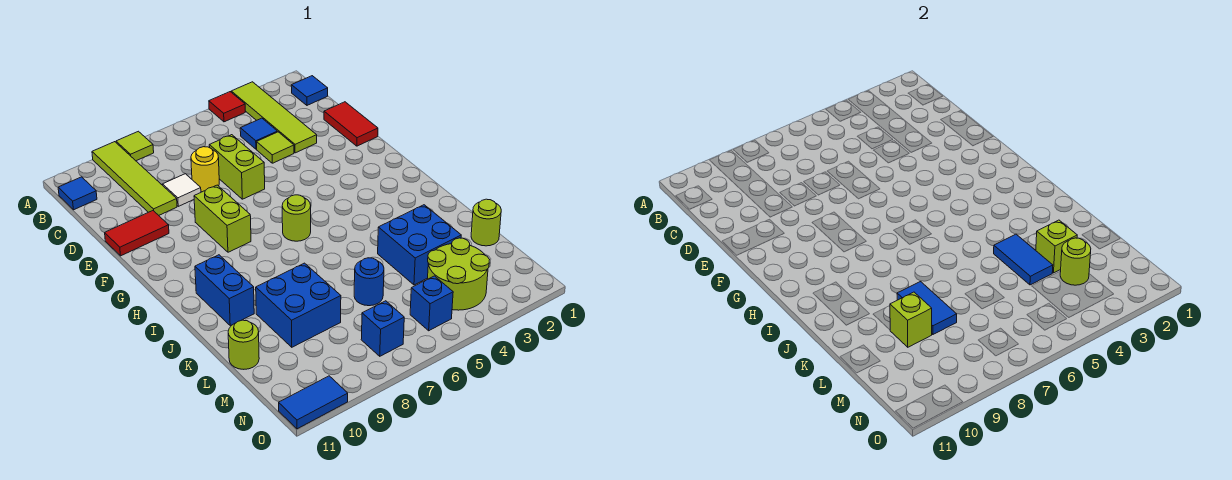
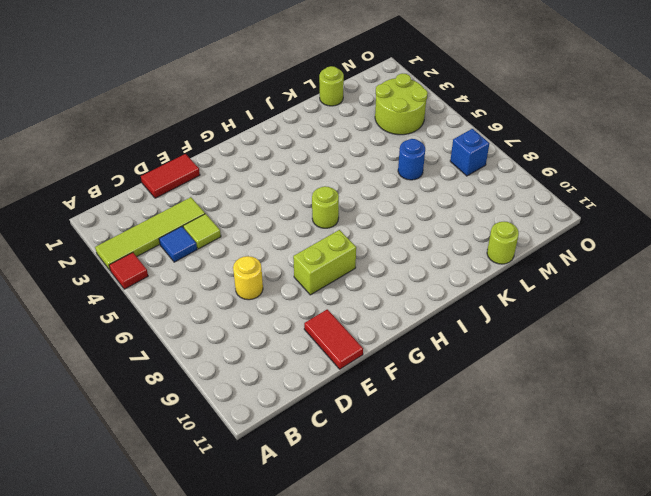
none -> lime tile A8 level 1
none -> lime tile A9:D9 level 1
none -> blue tile B1 level 1
none -> blue tile B11 level 1

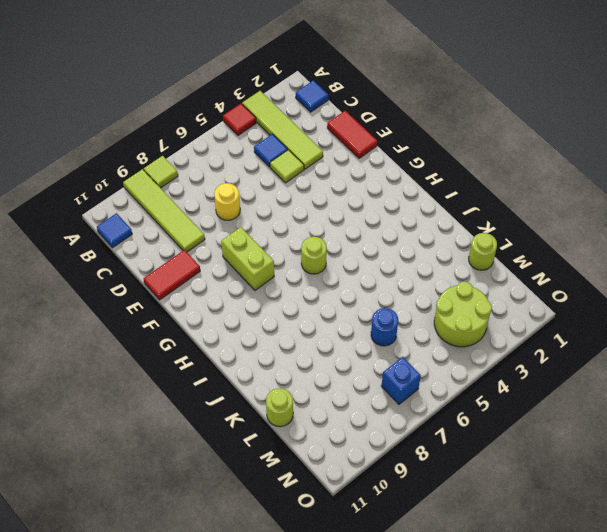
none -> lime brick D6:E6 level 1
none -> white tile D8 level 1
none -> blue brick I10:J10 level 1
none -> blue brick K3:L4 level 1

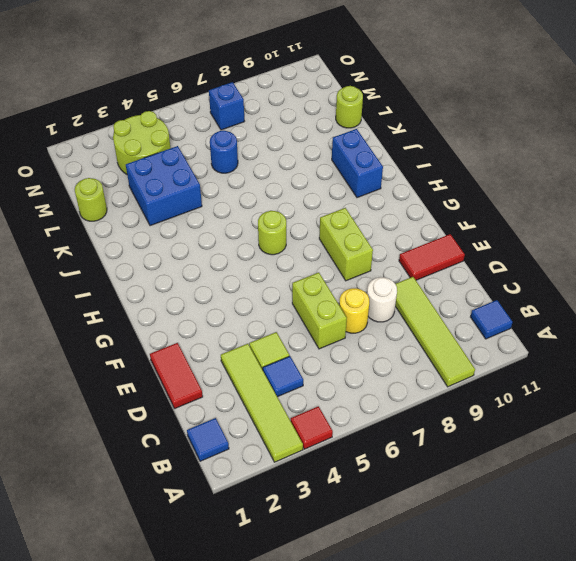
white round brick D8 level 1 -> white tile D8 level 1
none -> lime tile A8 level 1
none -> blue brick K8:L9 level 1
none -> blue brick N5 level 1
none -> blue tile O10:O11 level 1

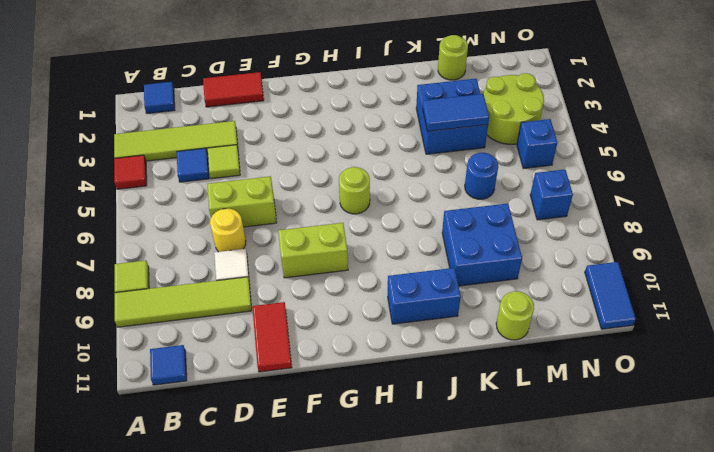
none -> blue tile K8:L8 level 2
none -> lime brick L3 level 2
none -> lime brick L9 level 2
none -> lime round brick M3 level 2

